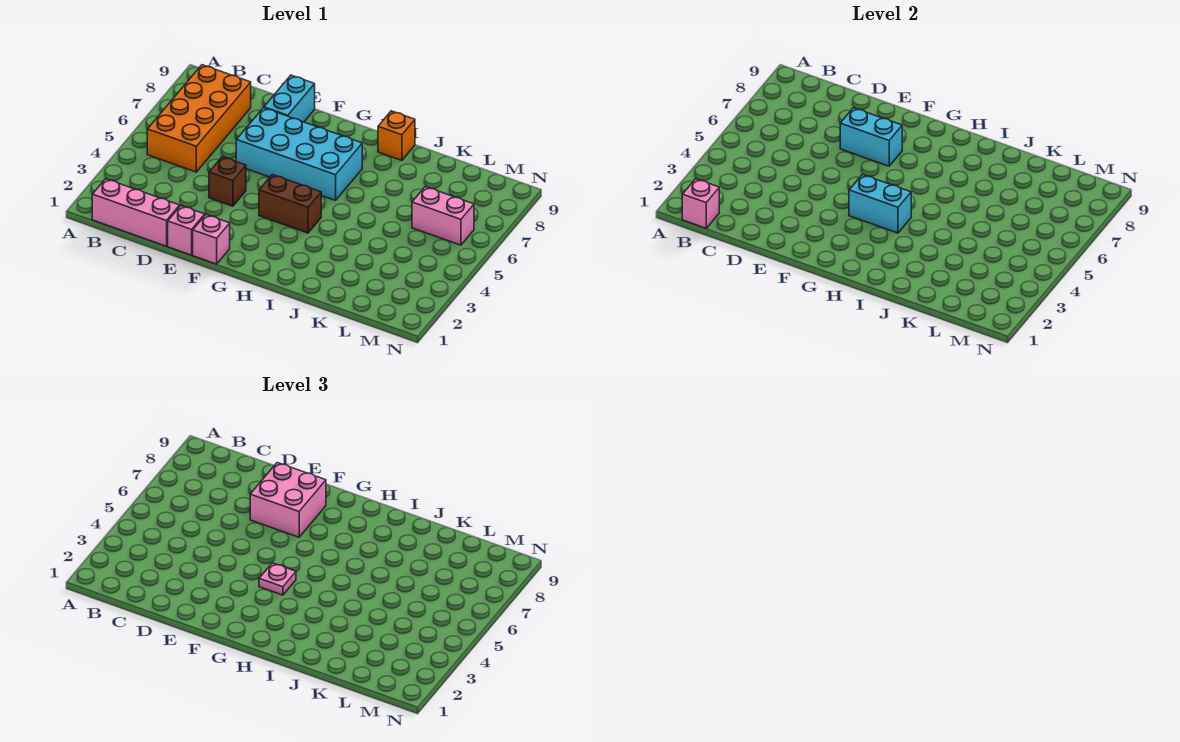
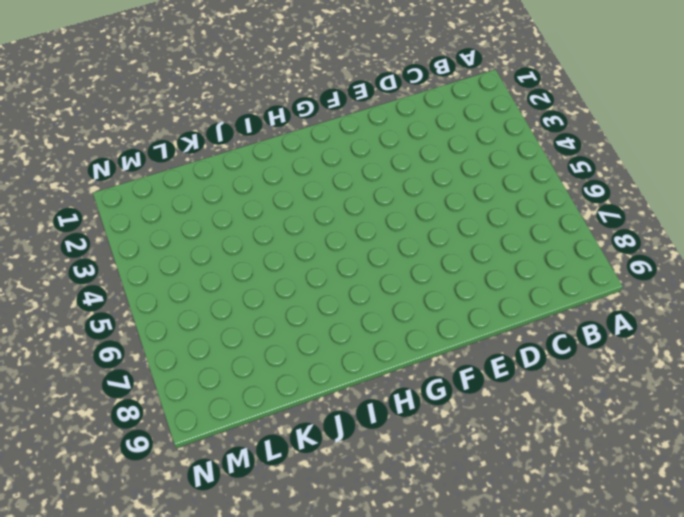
none -> pink brick B1:D1 level 1
none -> orange brick B5:C8 level 1
none -> pink brick E1 level 1

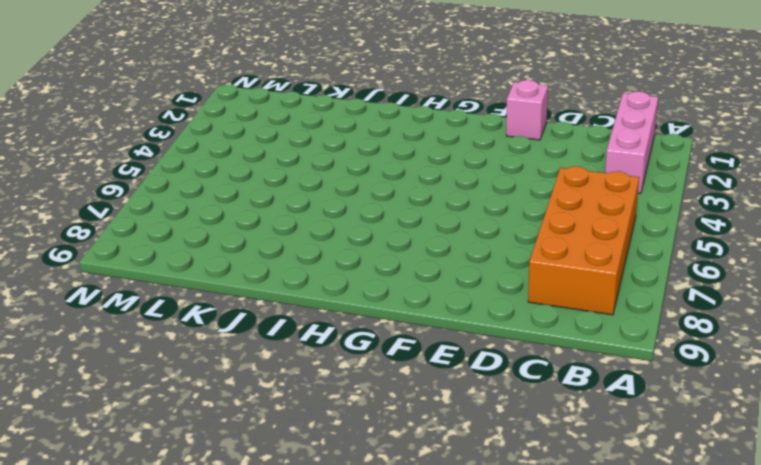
pink brick B1:B3 level 1 -> pink brick B1:D1 level 1
none -> brown brick E4 level 1
none -> cyan brick E6:H7 level 1
none -> cyan brick E8:E9 level 1

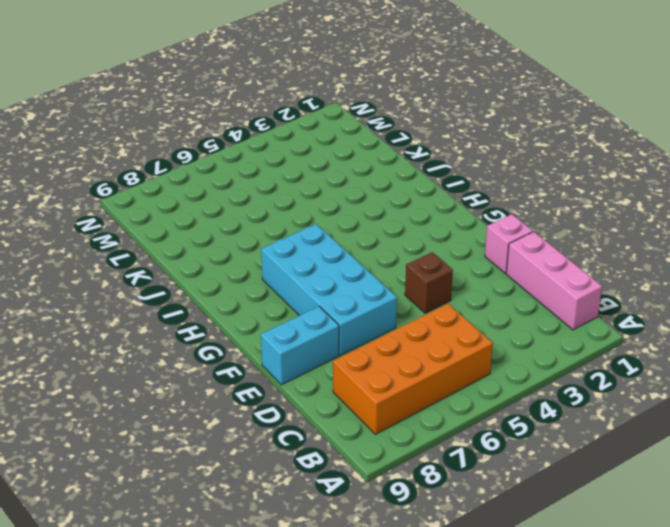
none -> pink brick F1 level 1
none -> brown brick G4:H4 level 1
none -> orange brick I9 level 1

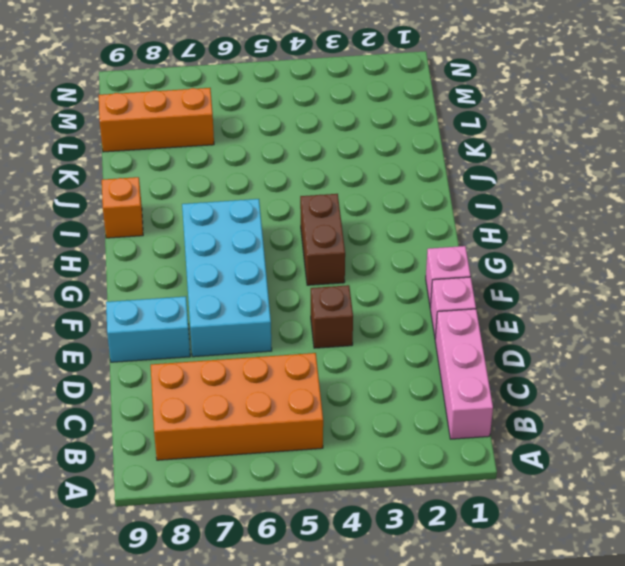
orange brick L7:L9 level 1 -> none
none -> pink brick L6:M6 level 1
none -> pink brick B1 level 2
none -> cyan brick E7:F7 level 2

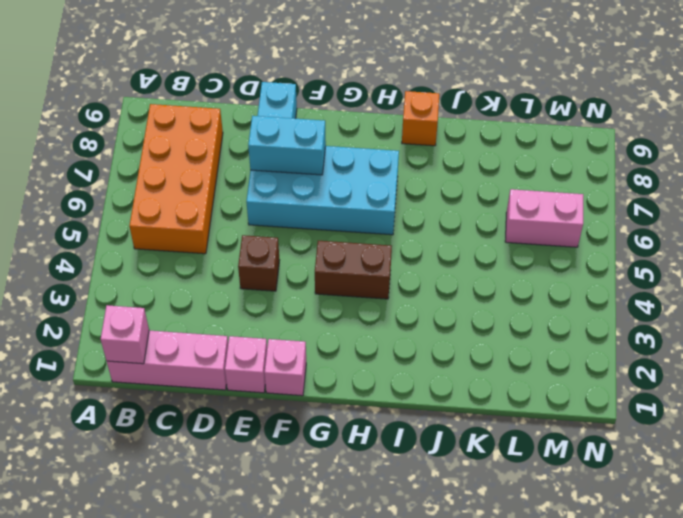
none -> cyan brick G4:H4 level 2
none -> pink brick E7:F8 level 3
none -> pink plate G4 level 3

